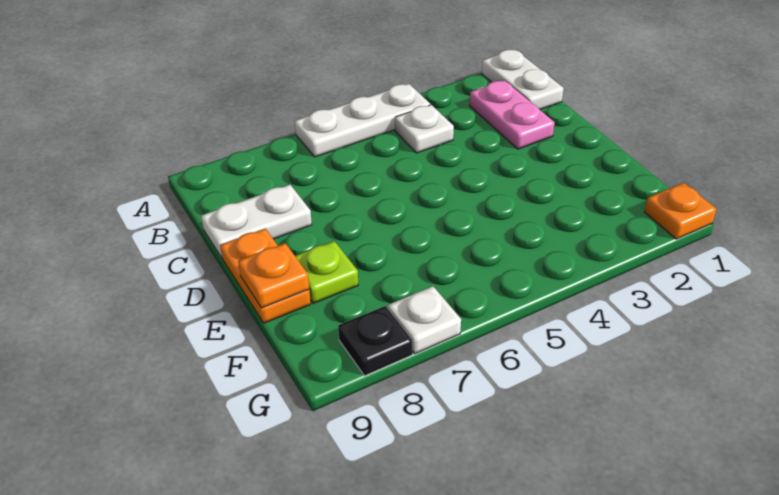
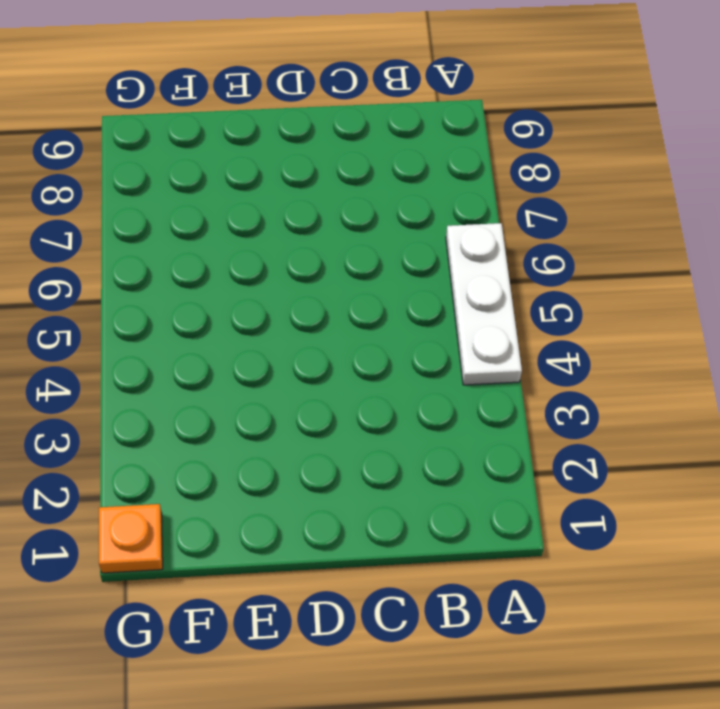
none -> white plate A1:B1 level 1
none -> pink plate B2:C2 level 1

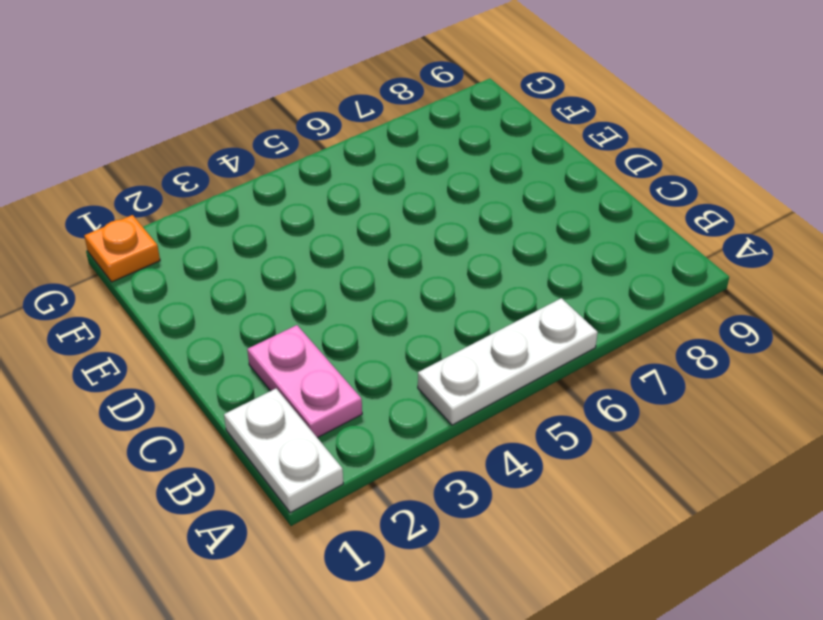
none -> white plate B4 level 1
none -> white plate C8:C9 level 1

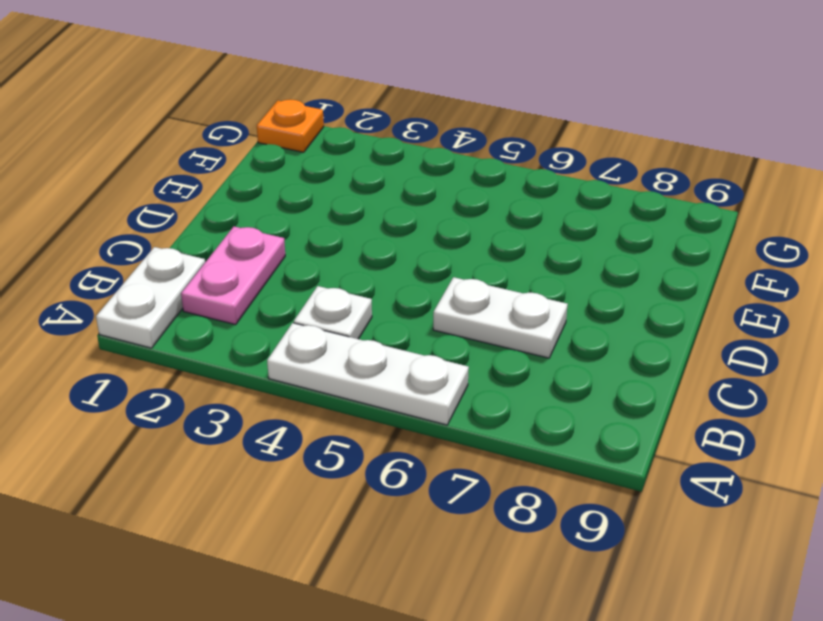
white plate C6:C7 level 1 -> white plate C8:C9 level 1
none -> orange plate D9:E9 level 1
none -> lime plate E8 level 1

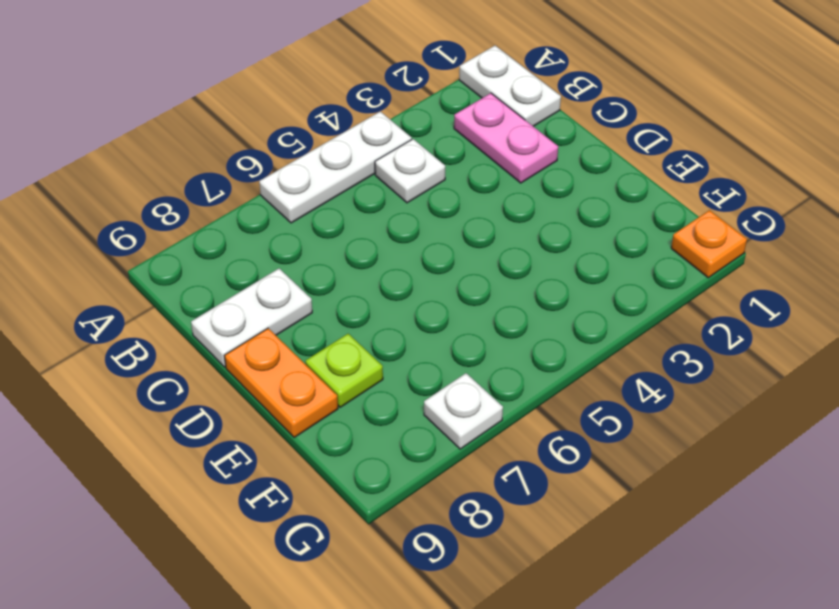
none -> black plate G8 level 1
none -> orange plate E9 level 2

